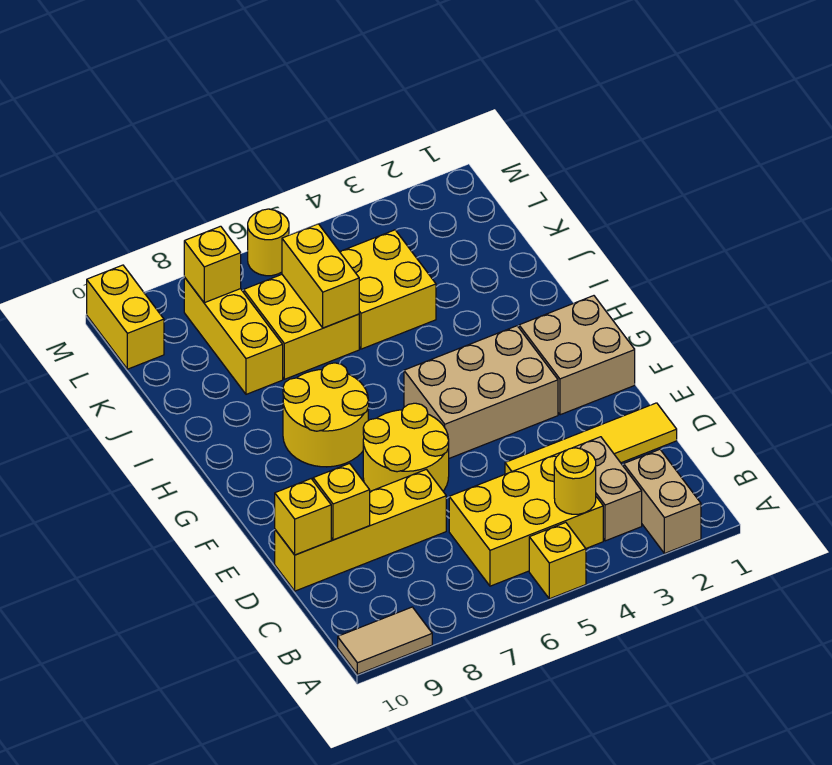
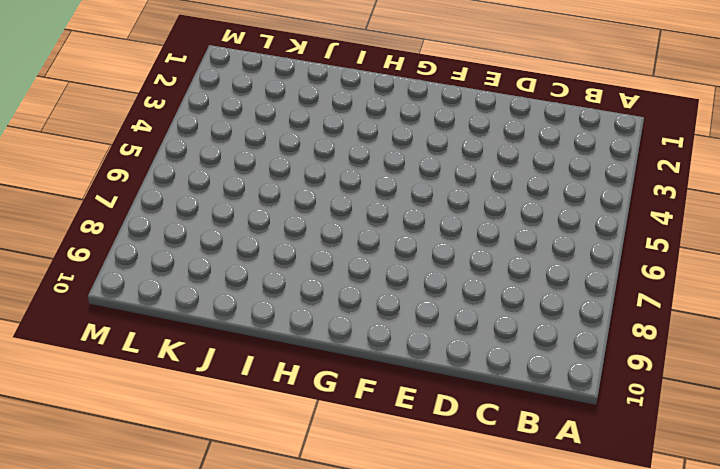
none -> tan brick A2:B2 level 1
none -> yellow brick A5 level 1
none -> tan tile A9:A10 level 1

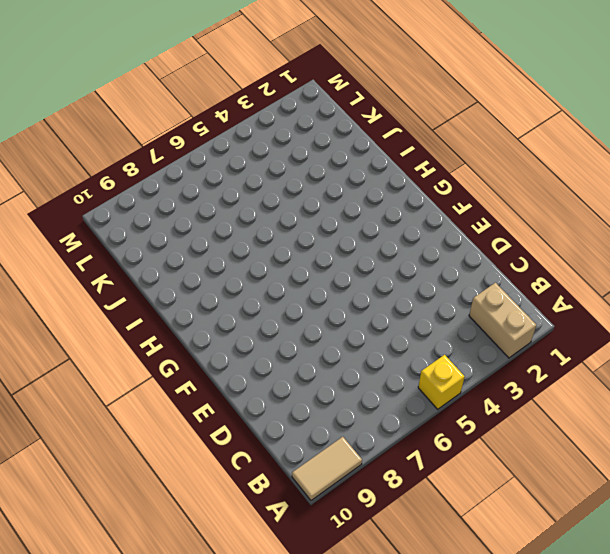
none -> tan brick B3:C3 level 1
none -> yellow brick B4:C6 level 1
none -> yellow tile D1:D4 level 1

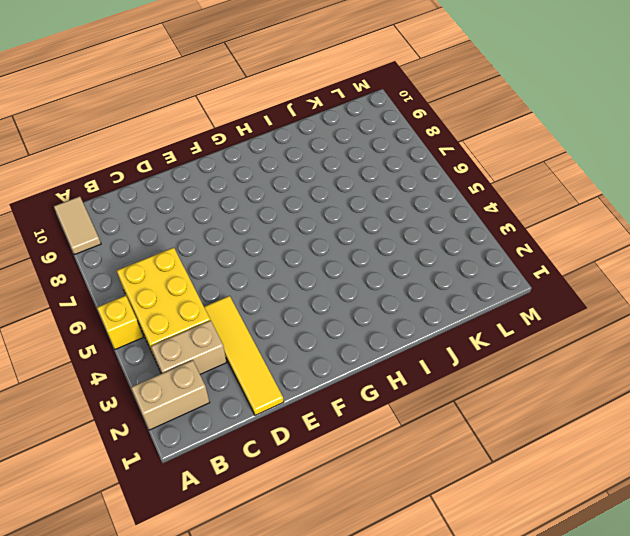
none -> yellow brick D7:D10 level 1
none -> yellow round brick E6:F7 level 1
none -> tan brick F1:G2 level 1

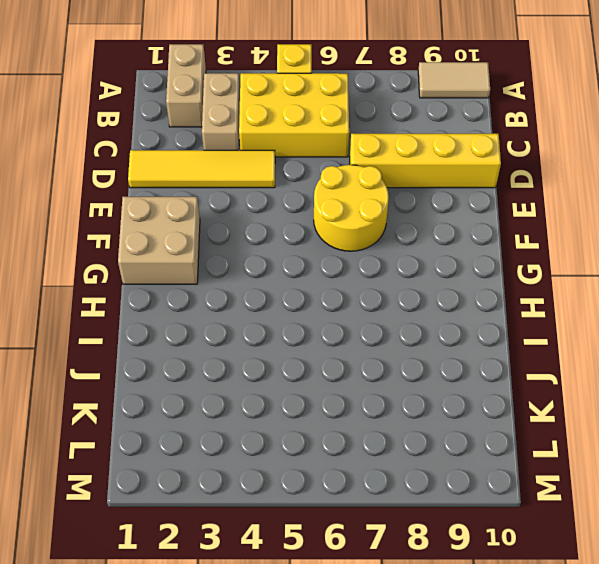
none -> tan brick F3:G5 level 1
none -> yellow round brick G7:H8 level 1
none -> yellow brick J4:K5 level 1

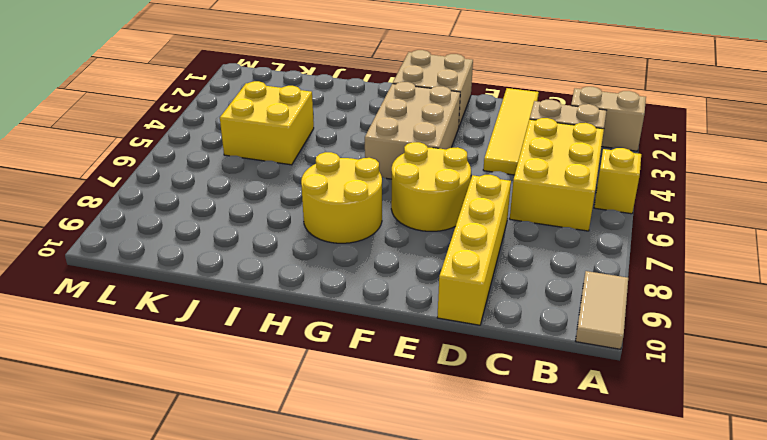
none -> yellow brick J6:K7 level 1
none -> yellow brick J8:L8 level 1
none -> yellow brick L10:M10 level 1

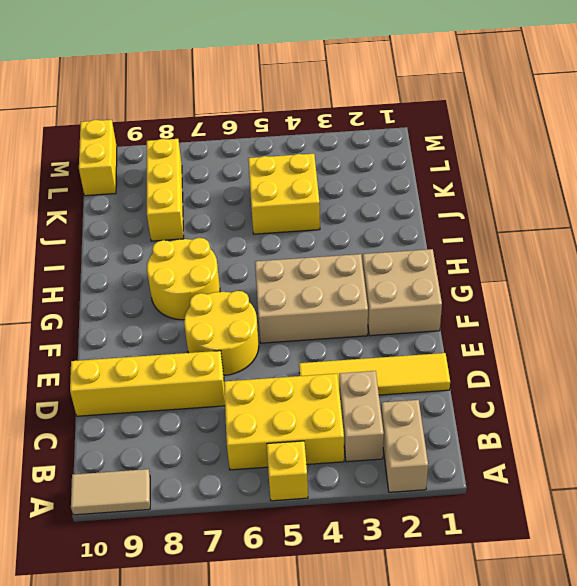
none -> yellow brick J6:K7 level 1
none -> yellow round brick M6 level 1
none -> yellow round brick B4 level 2

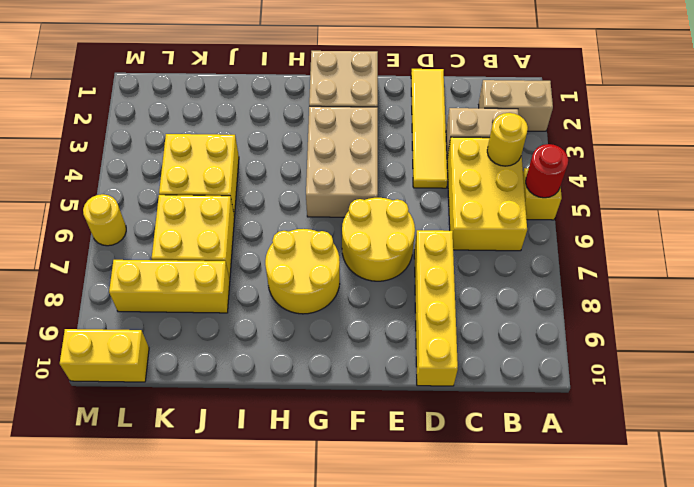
red round brick A5 level 2 -> none
none -> tan tile A9:A10 level 1
none -> yellow brick D9 level 2
none -> yellow brick D10 level 2

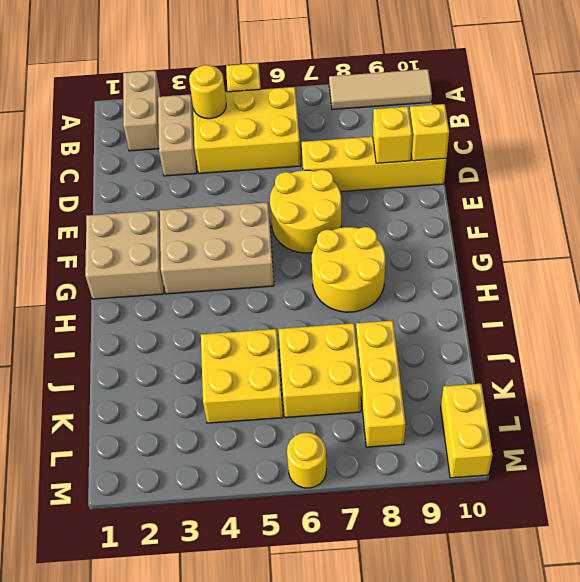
tan tile A8:A10 level 1 -> tan tile A9:A10 level 1
none -> yellow tile D1:D4 level 1
none -> yellow brick J6:K6 level 2
none -> yellow brick L8 level 2

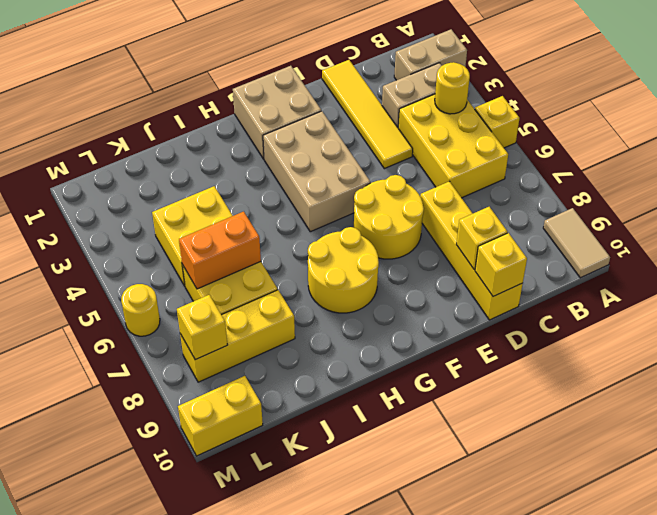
orange brick J6:K6 level 2 -> yellow brick J6:K6 level 2

